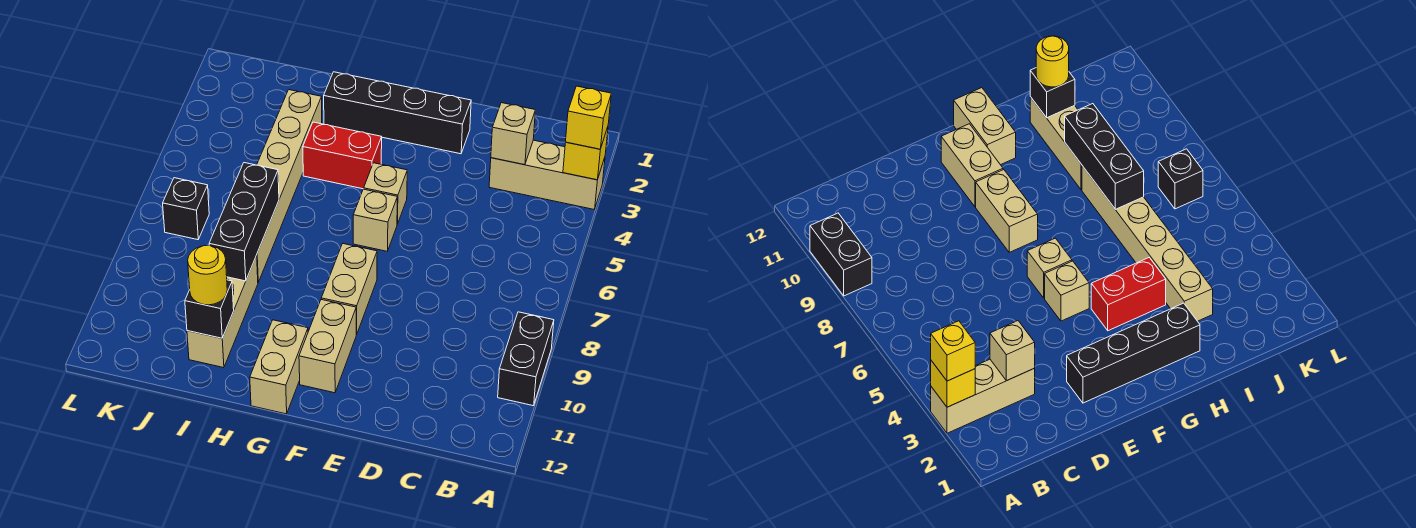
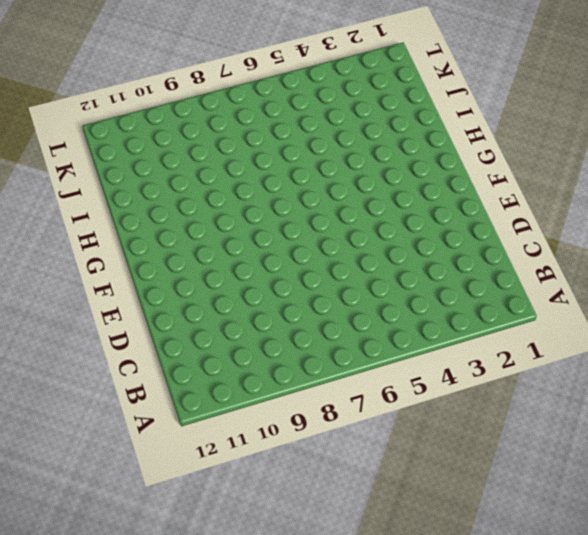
none -> tan brick A3:C3 level 1
none -> black brick A9:A10 level 1
none -> black brick E2:H2 level 1

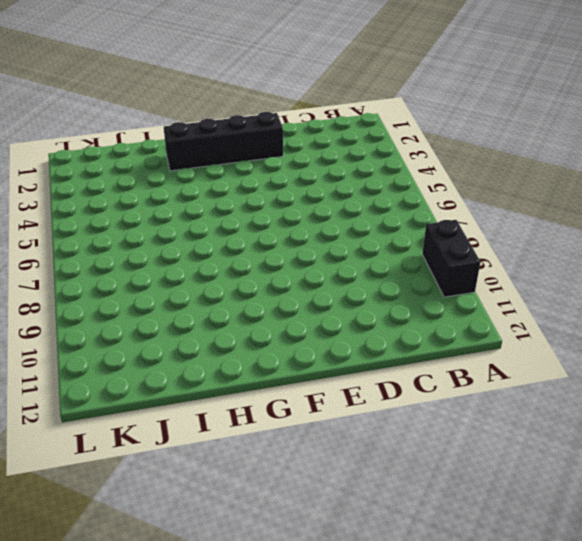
none -> tan brick A3:C3 level 1
none -> tan brick F5 level 1
none -> tan brick F6 level 1

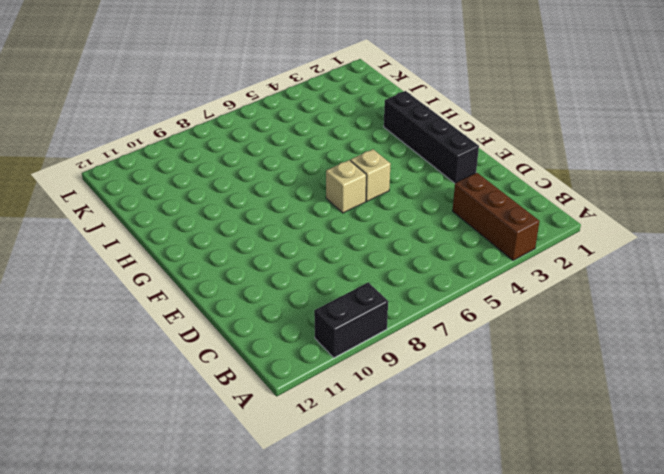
brown brick A3:C3 level 1 -> tan brick A3:C3 level 1
none -> tan brick F8:F9 level 1
none -> tan brick F10:F11 level 1
none -> red brick G4:H4 level 1

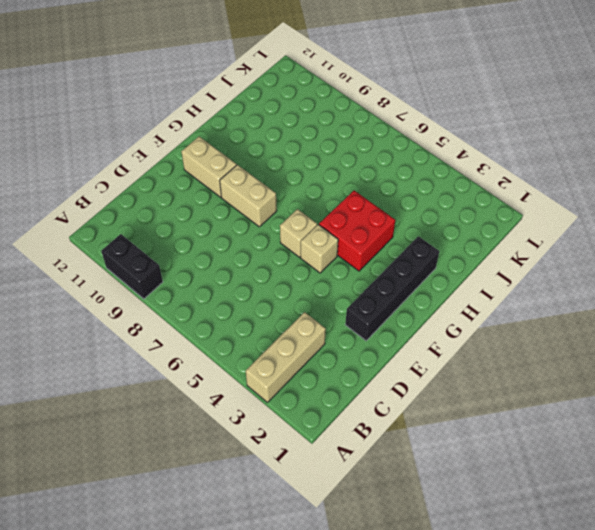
red brick G4:H5 level 1 -> red brick G4:H4 level 1
none -> tan brick G11:G12 level 1
none -> tan brick I3:I8 level 1
none -> tan brick I9:I11 level 1

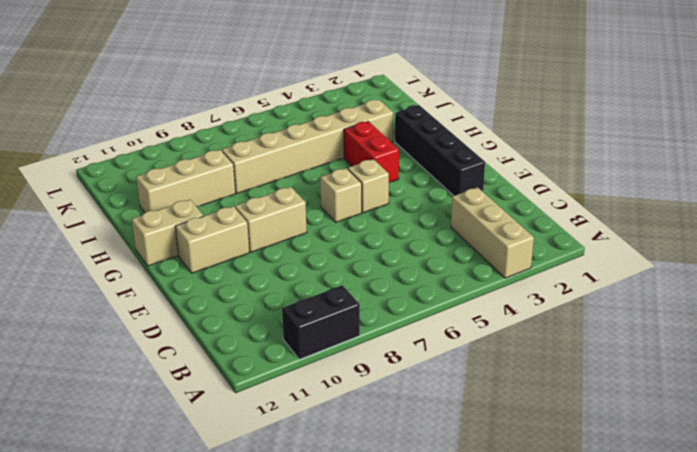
none -> black brick K7 level 1
none -> yellow brick A3 level 2
none -> tan brick C3 level 2

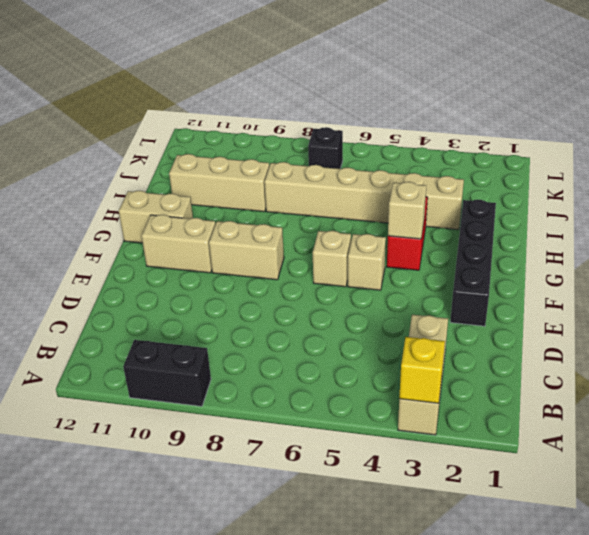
tan brick G4 level 2 -> tan brick C3 level 2
none -> black brick I7:I9 level 2
none -> black brick I11 level 2
none -> yellow brick A3 level 3

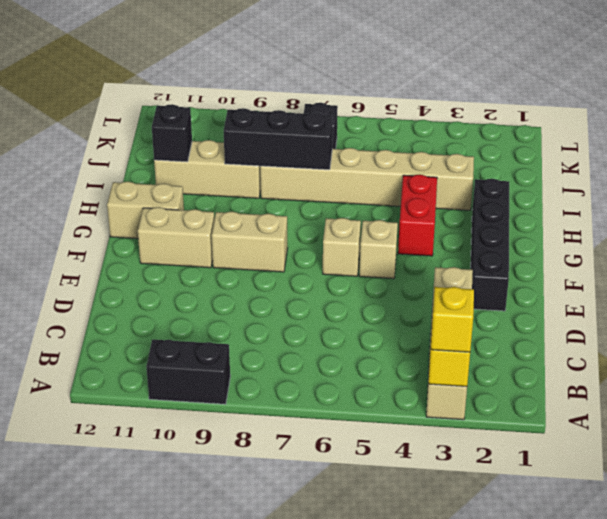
none -> yellow round brick I11 level 3

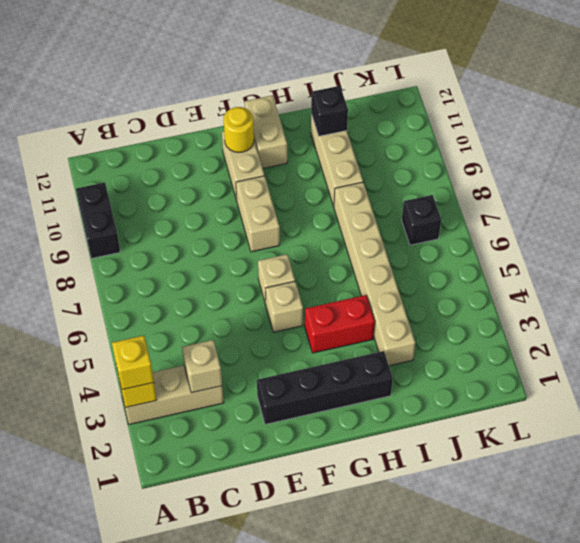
yellow round brick F11 level 2 -> yellow round brick I11 level 3
none -> black brick I7:I9 level 2

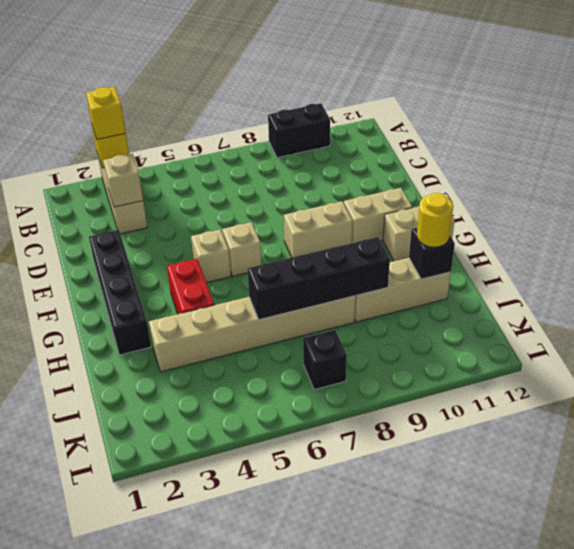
black brick I6:I9 level 2 -> black brick I7:I9 level 2

